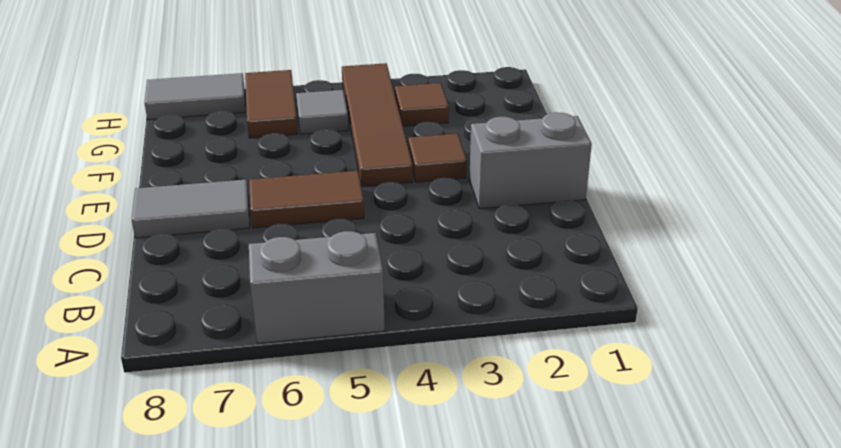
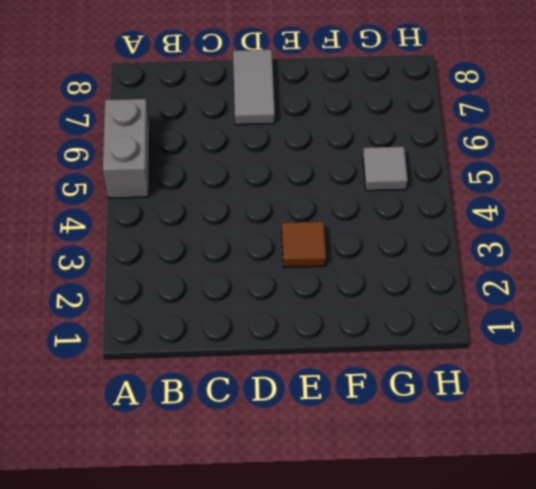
none -> grey brick D1:D2 level 1
none -> brown tile D5:D6 level 1

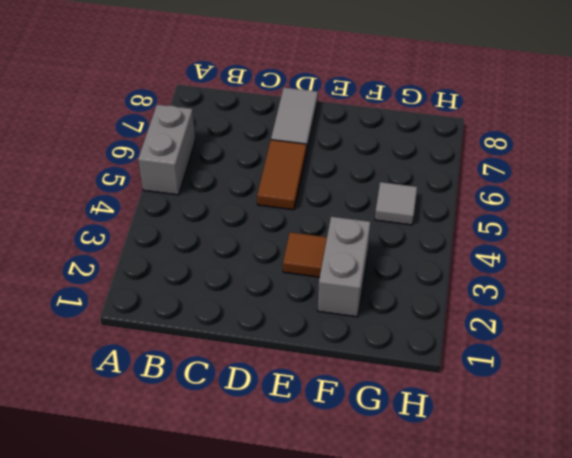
grey brick F2:F3 level 1 -> grey brick D1:D2 level 1
none -> brown tile E4:H4 level 1
none -> brown tile G3 level 1

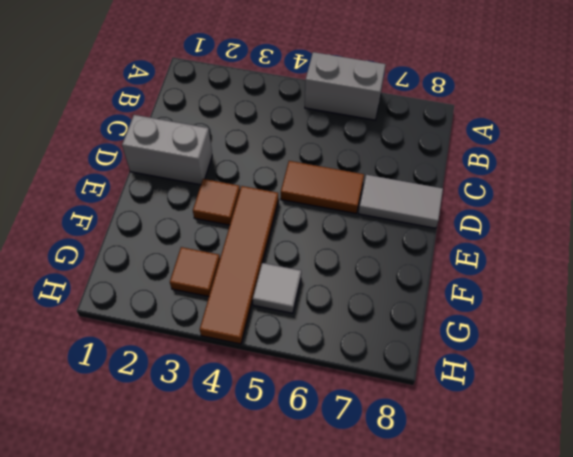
none -> brown tile G6:H6 level 1
none -> grey tile H7:H8 level 1

